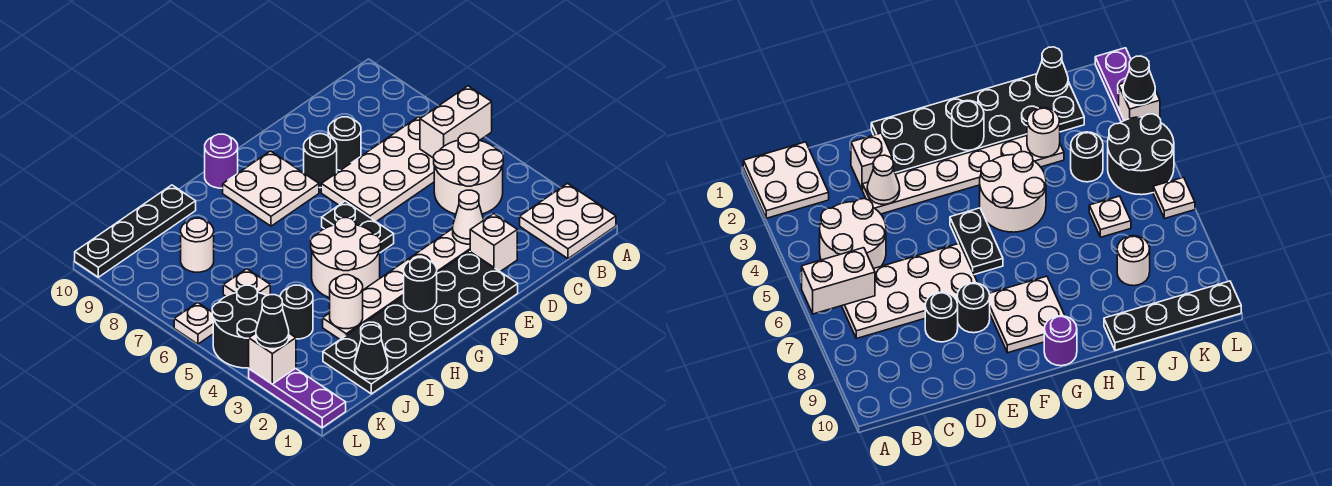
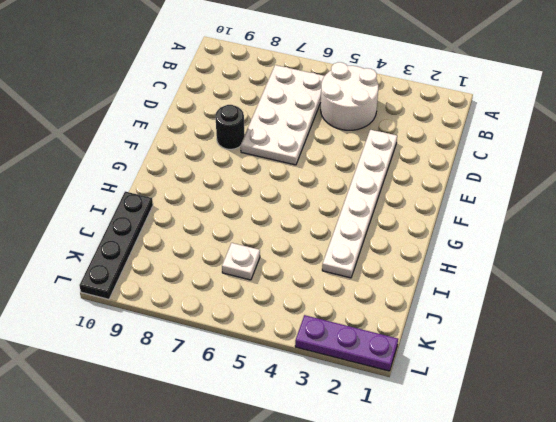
none -> white plate A1:B2 level 1
none -> white brick D2 level 1
none -> black round brick D8 level 1

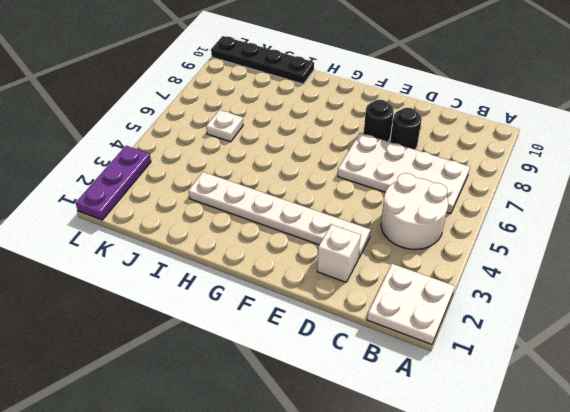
none -> black plate E1:J2 level 1
none -> black plate F5:F6 level 1
none -> white plate F8:G9 level 1

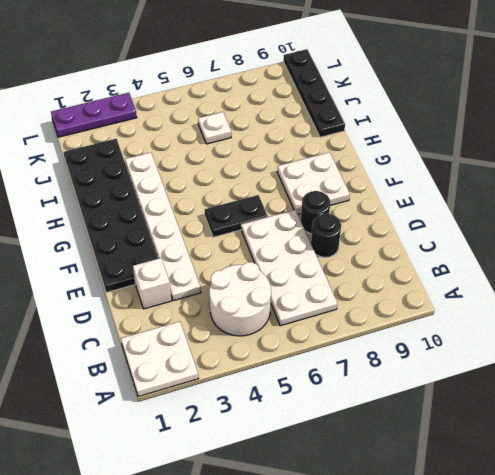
none -> white round brick G4:H5 level 1
none -> purple round brick G10 level 1
none -> black round brick J4 level 1

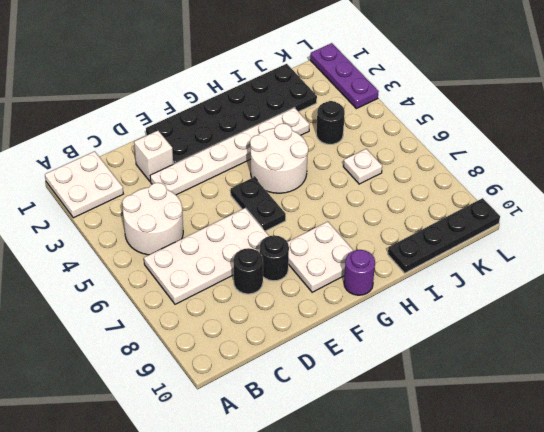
none -> white round brick J8 level 1
none -> black round brick K4:L5 level 1
none -> white plate L6 level 1

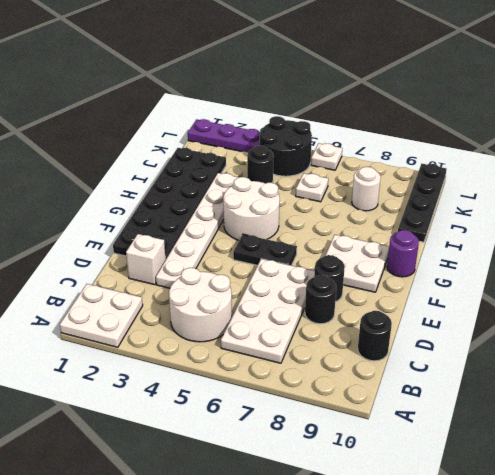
black round brick C10 level 1 -> black round brick G2 level 2
none -> white brick A6:B6 level 2
none -> white cone D3 level 2
none -> white round brick I3 level 2

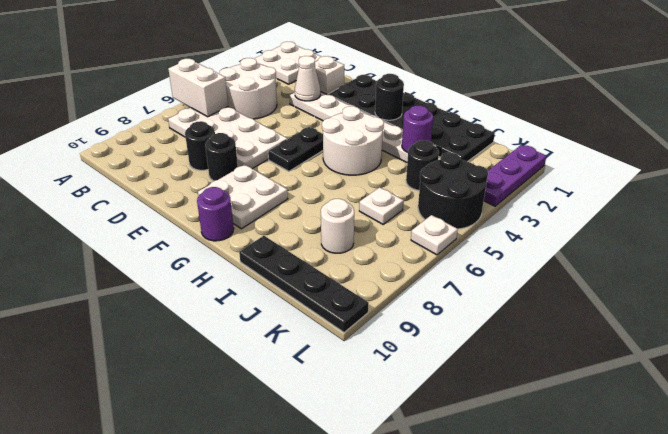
purple round brick I3 level 2 -> white round brick I3 level 2
none -> black cone J1 level 2
none -> white brick L3 level 2
none -> black cone L3 level 3

